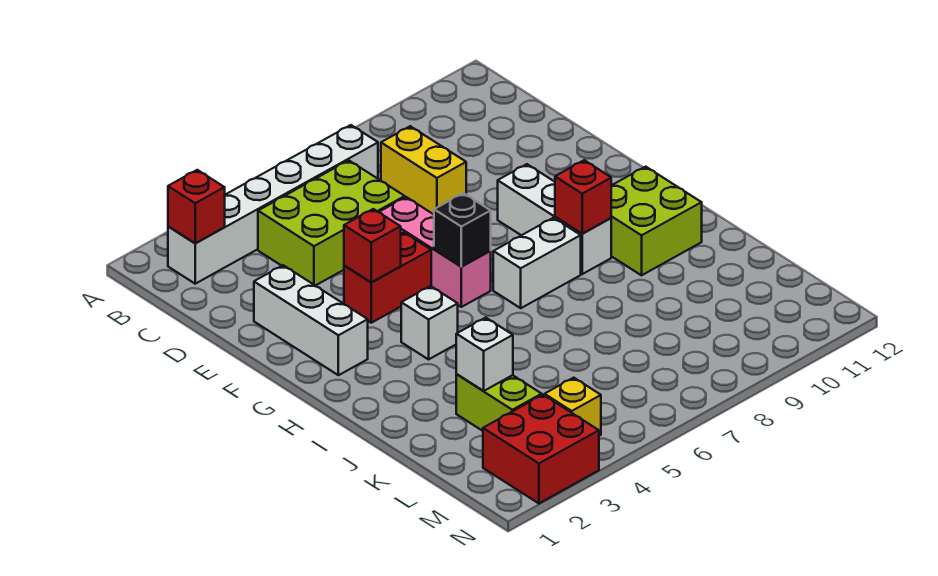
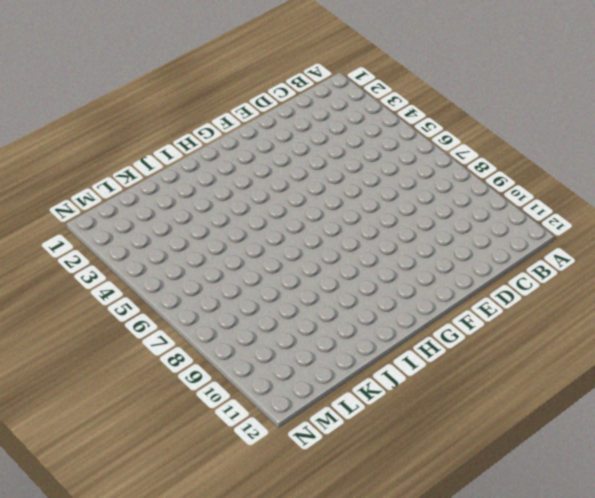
none -> white brick B2:B7 level 1
none -> lime brick C4:D6 level 1
none -> yellow brick C8:D8 level 1

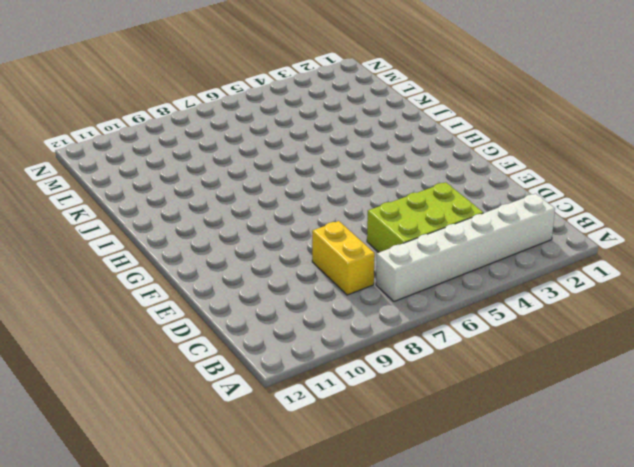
none -> white brick E2:G2 level 1
none -> pink brick E6:G6 level 1
none -> red brick F4:F5 level 1

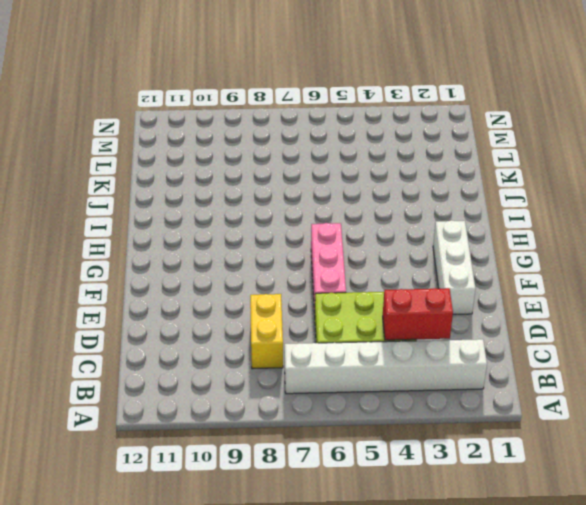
red brick C3:C4 level 2 -> red brick F4:F5 level 1
none -> white brick F9:H9 level 1
none -> white brick H4 level 1
none -> white brick H7:H8 level 1

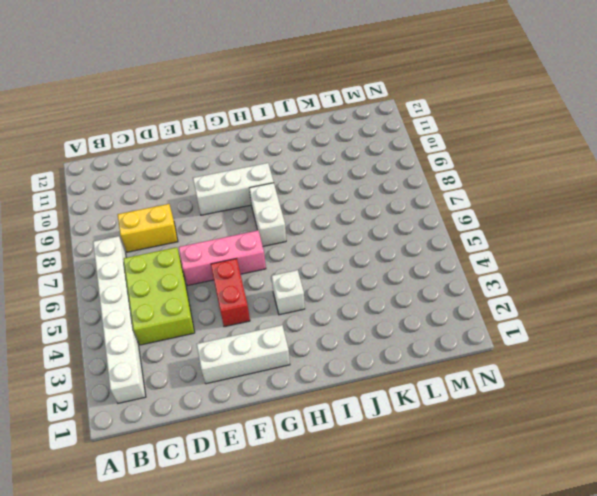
none -> lime brick H10:I11 level 1
none -> lime brick K3:L3 level 1
none -> red brick M2:N3 level 1

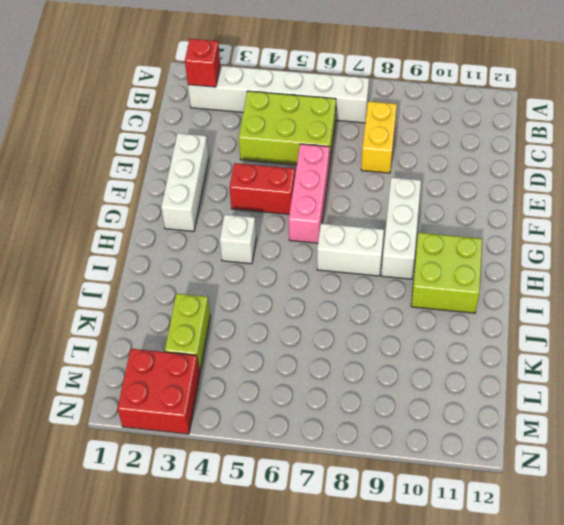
none -> yellow brick M4 level 1
none -> red brick F4 level 2
none -> black brick G6 level 2

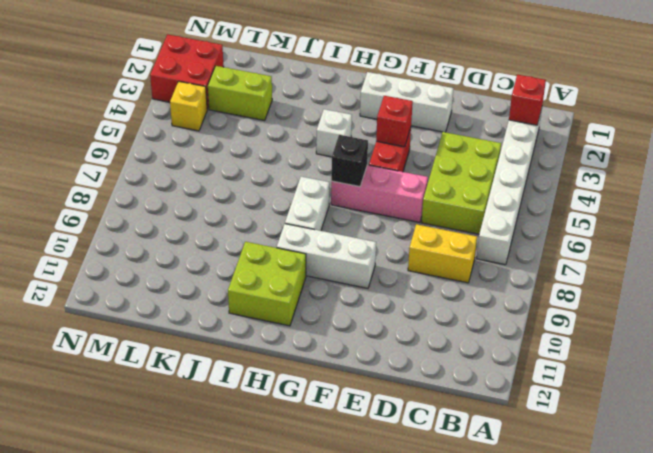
none -> red brick H9 level 2
none -> white brick K3 level 2

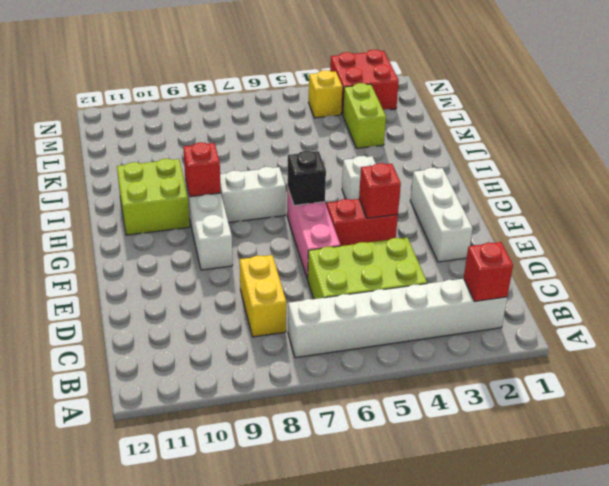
none -> white brick K3 level 2

